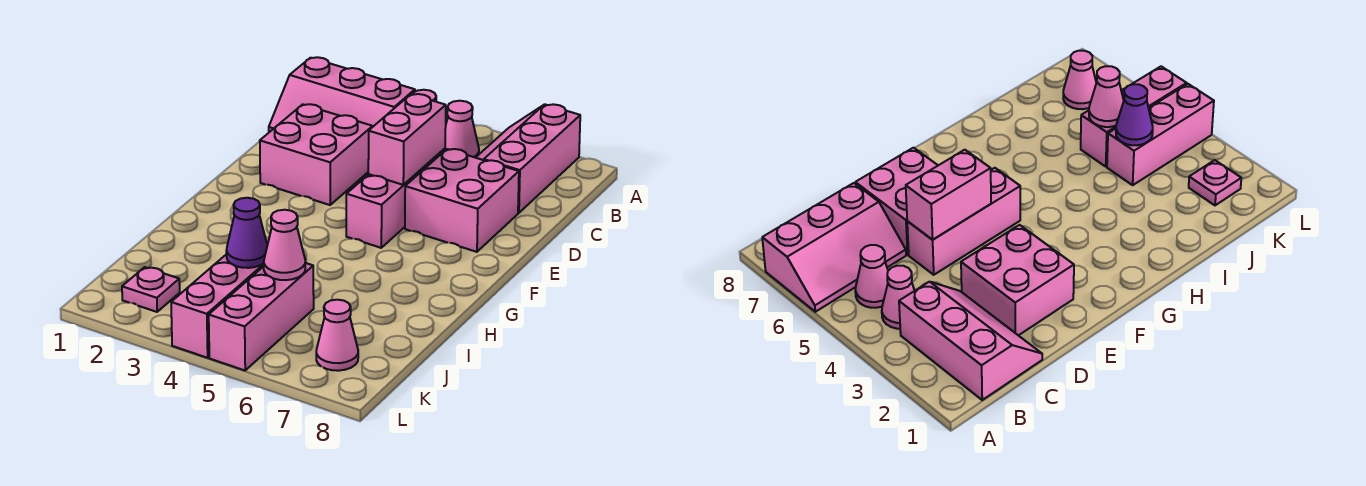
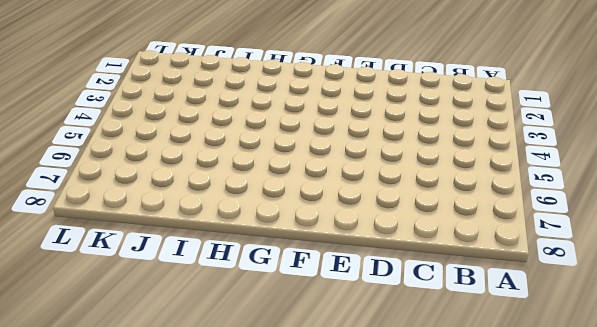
none -> pink slope A6:C7 level 1 top 7
none -> pink slope B1:C3 level 1 top B
none -> pink cone B4 level 1

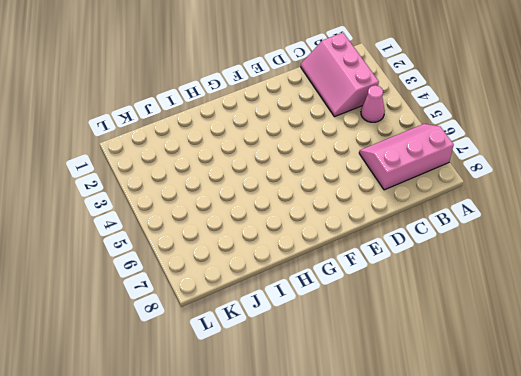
none -> pink cone B5 level 1
none -> pink brick D2:E3 level 1
none -> pink brick D5:F5 level 1

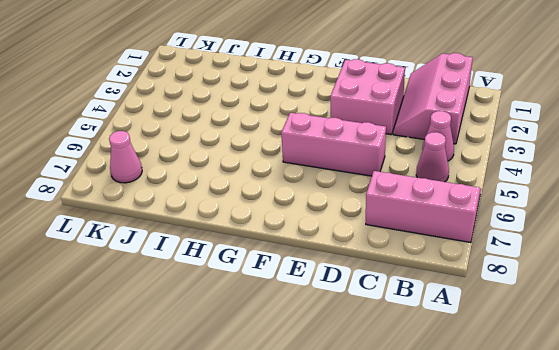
none -> pink brick D6:E7 level 1
none -> pink brick J4:L4 level 1
none -> pink brick J5:L5 level 1

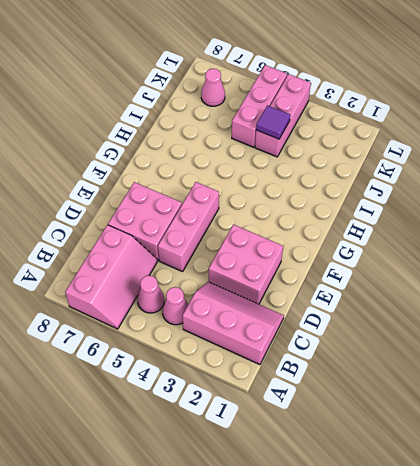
purple tile J4 level 2 -> purple cone J4 level 2
none -> pink plate K2 level 1
none -> pink brick D5:E5 level 2
none -> pink cone J5 level 2

